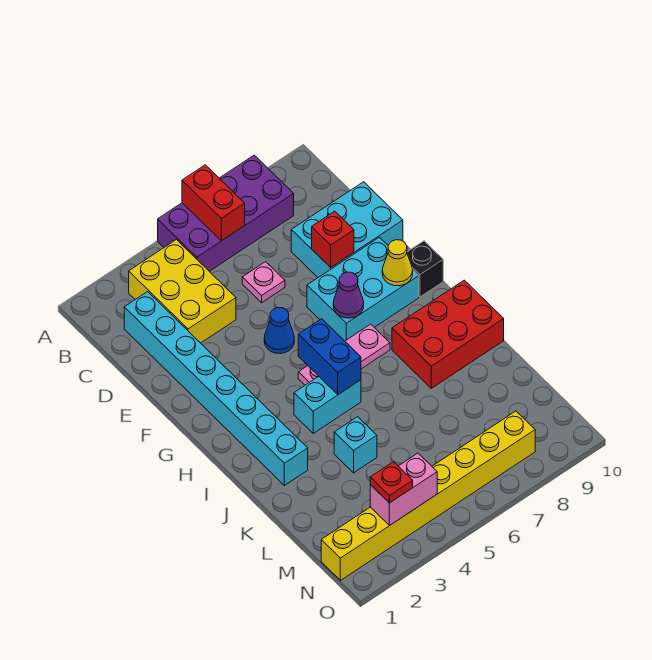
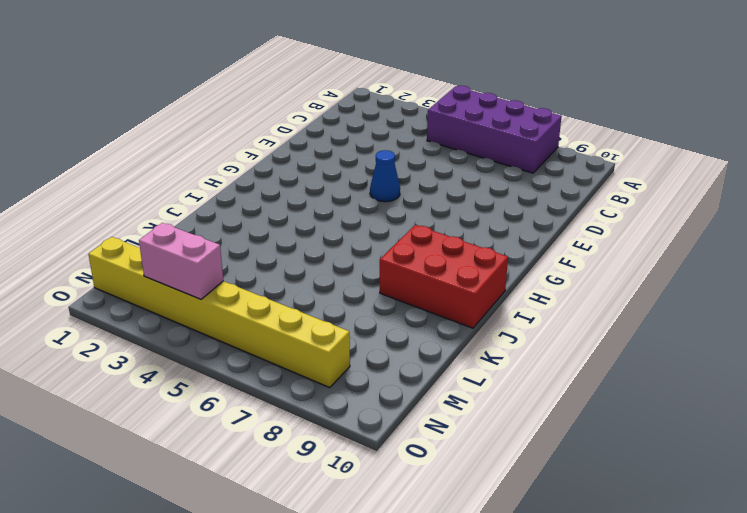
none -> yellow brick B3:D4 level 1
none -> cyan brick C2:J2 level 1
none -> pink plate D6 level 1

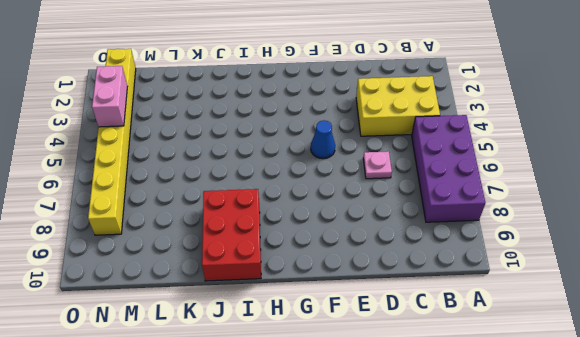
none -> cyan brick C2:J2 level 1
none -> cyan brick D8:E10 level 1
none -> cyan brick F7:G9 level 1

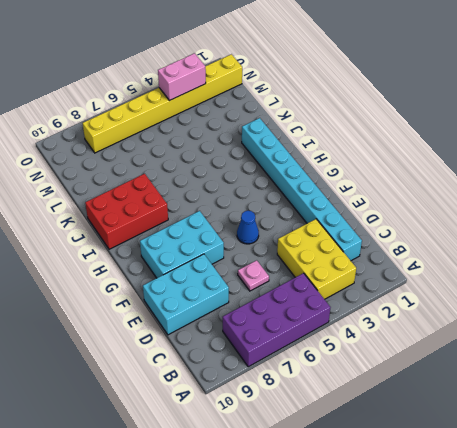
none -> black brick G10 level 1
none -> pink plate H5:H7 level 1
none -> cyan brick I4:I5 level 1

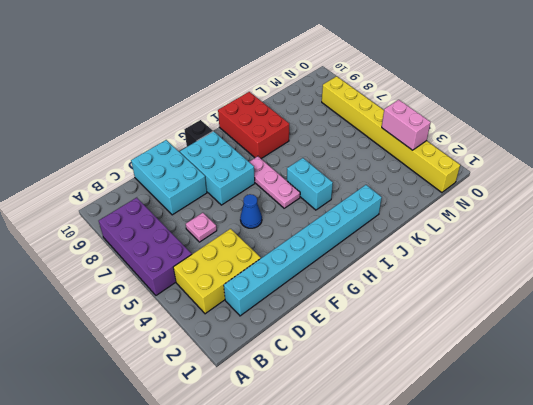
none -> cyan brick K4 level 1
none -> red brick A6:B6 level 2
none -> red brick E8 level 2

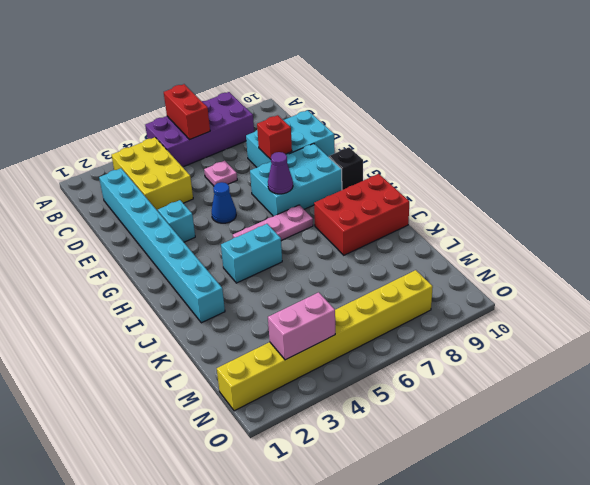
cyan brick F3 level 1 -> cyan brick K4 level 1
none -> yellow cone G9 level 2
none -> blue brick H5:I5 level 2
none -> red plate N3 level 3

